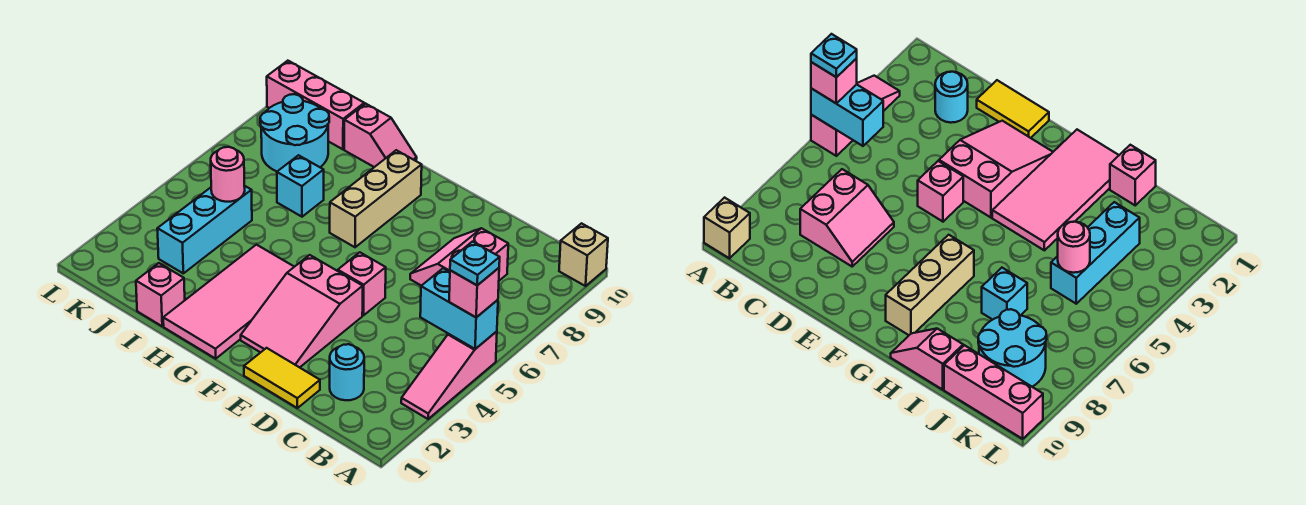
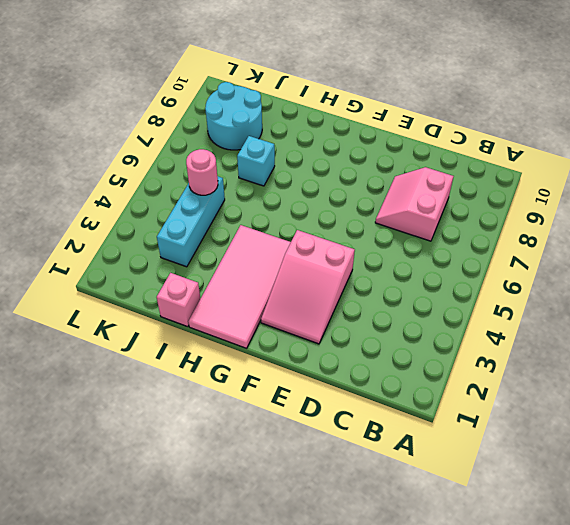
none -> pink slope A3:A5 level 1 top 5
none -> tan brick A10 level 1
none -> cyan round brick C2 level 1

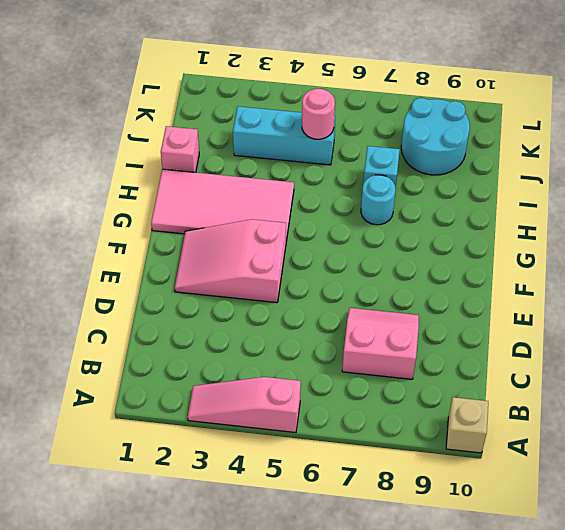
cyan round brick H7 level 1 -> cyan round brick C2 level 1
none -> yellow tile D1:E1 level 1
none -> pink brick E5 level 1
none -> tan brick G7:G9 level 1

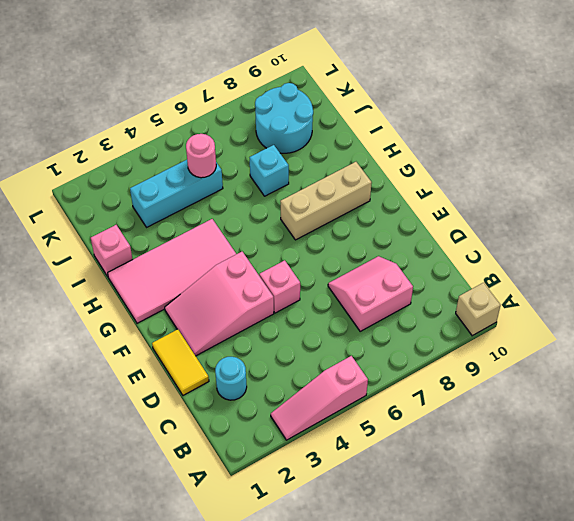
none -> pink slope H10:I10 level 1 top I
none -> pink brick J10:L10 level 1
none -> cyan brick A5:B5 level 2

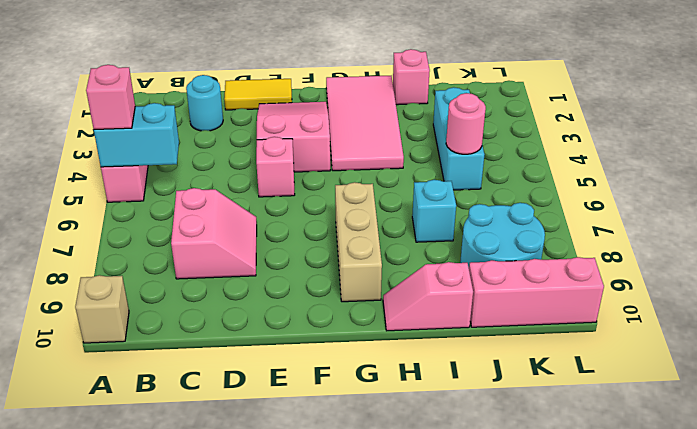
none -> cyan plate A5 level 4

